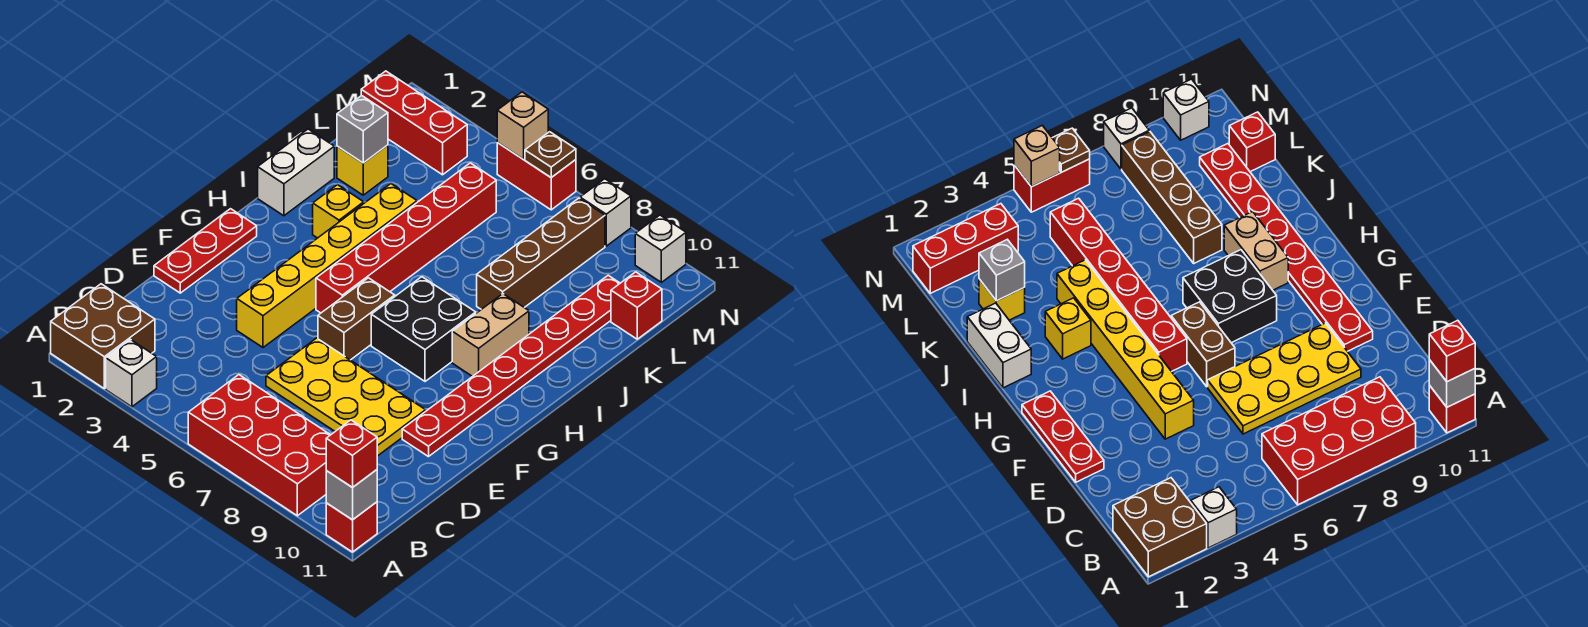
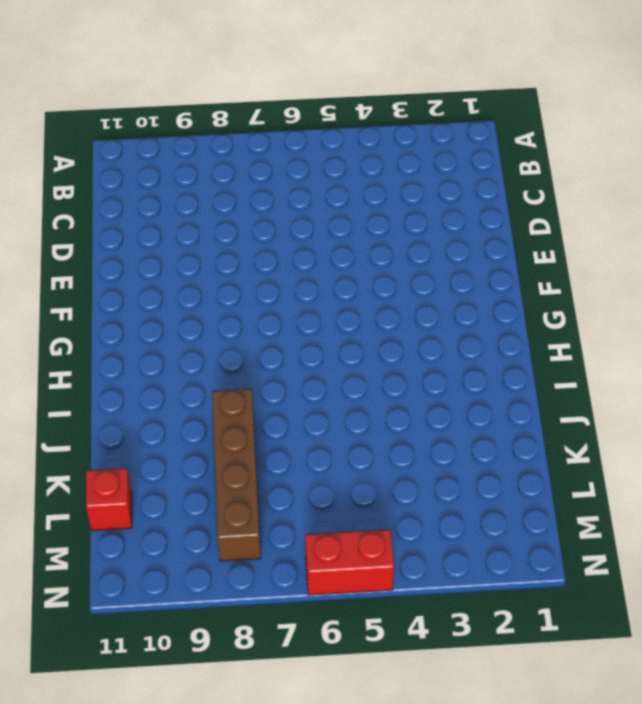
none -> brown brick A1:B2 level 1
none -> white brick A3 level 1
none -> red brick A6:B9 level 1

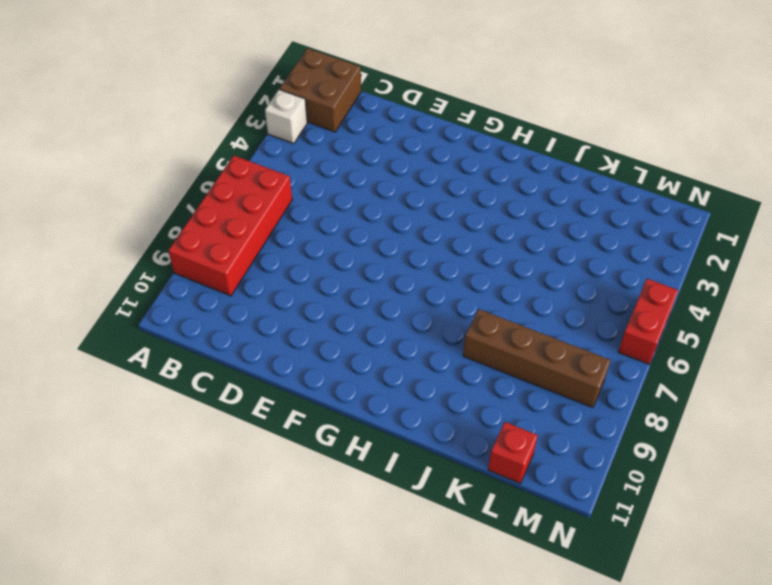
none -> red brick A11 level 1
none -> yellow plate D6:E9 level 1
none -> red plate E1:G1 level 1

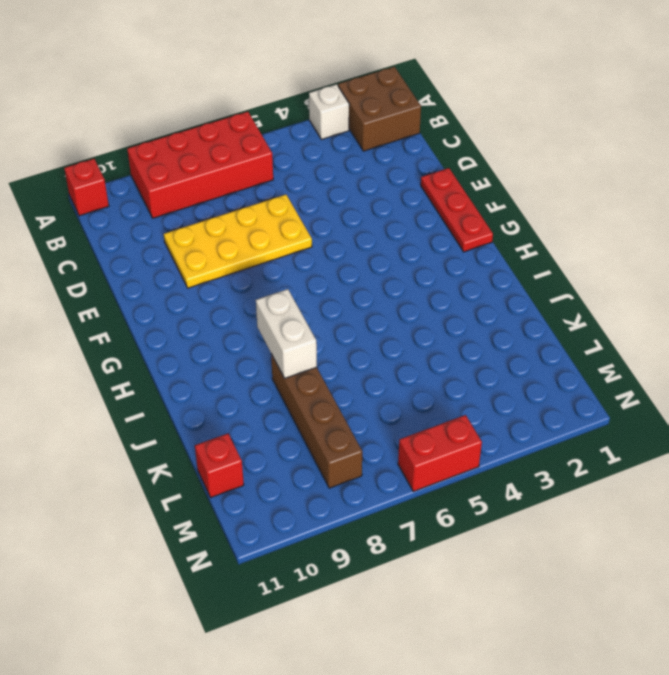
white brick I8:J8 level 2 -> white brick I1:J1 level 1
none -> yellow brick E4:J4 level 1
none -> red plate E10:L10 level 1
none -> brown brick F6:G6 level 1

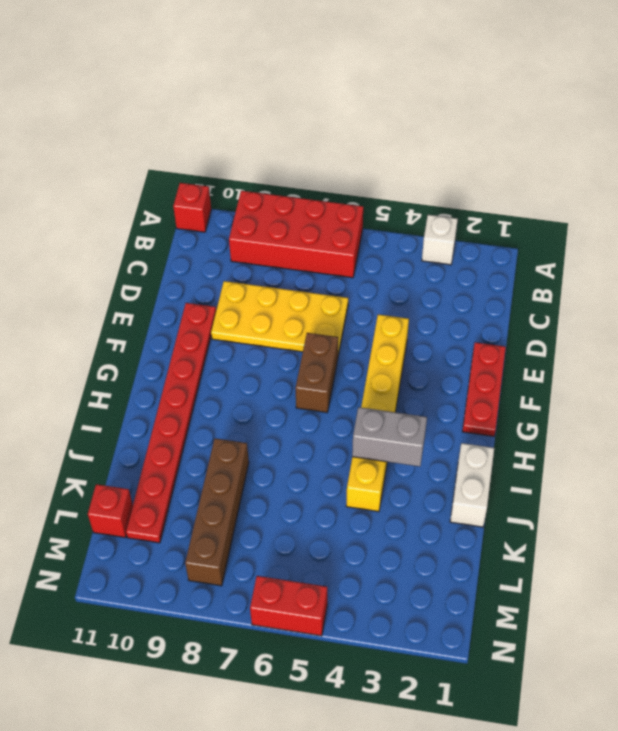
grey brick I3:I4 level 2 -> none
none -> brown brick A1:B2 level 1
none -> red brick G5:L5 level 1
none -> black brick G7:H8 level 1

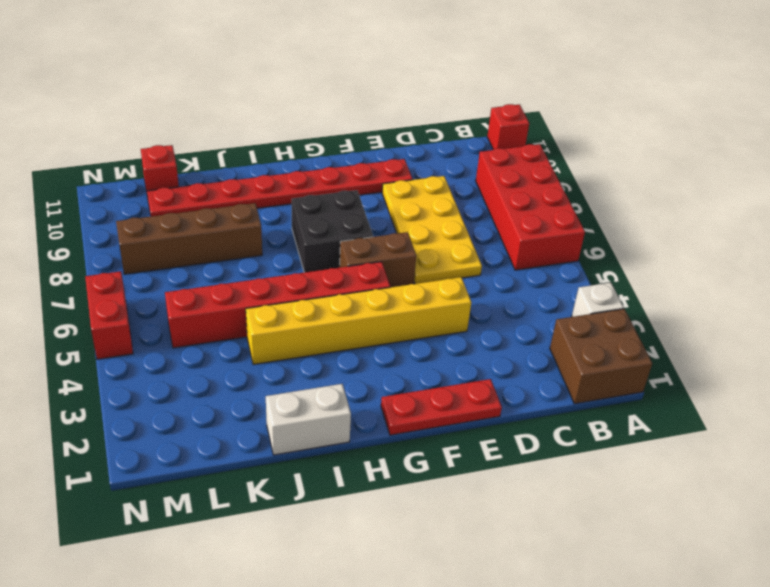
none -> tan brick H9:I9 level 1
none -> yellow brick I3 level 1
none -> yellow brick K2 level 1

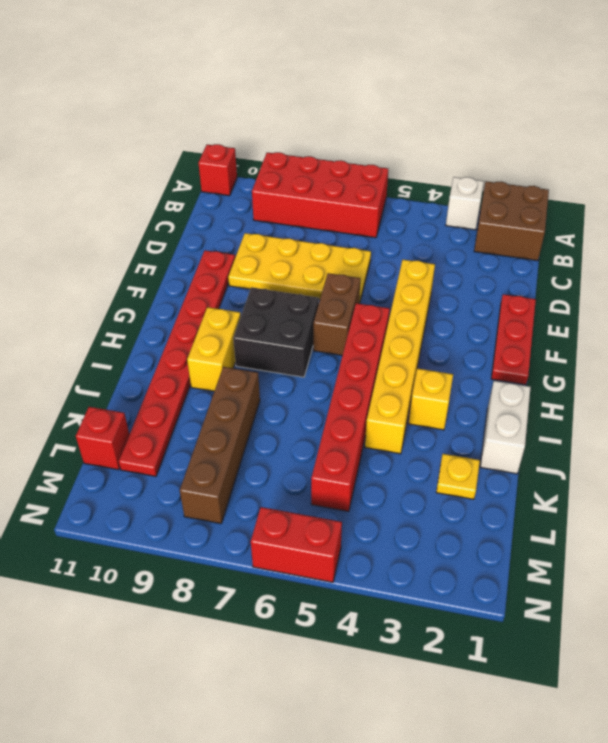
yellow brick H9:I9 level 1 -> tan brick H9:I9 level 1
yellow plate K2 level 1 -> yellow brick K2 level 1
none -> red brick M1:M3 level 1
none -> white brick N8 level 1
none -> white brick N10 level 1

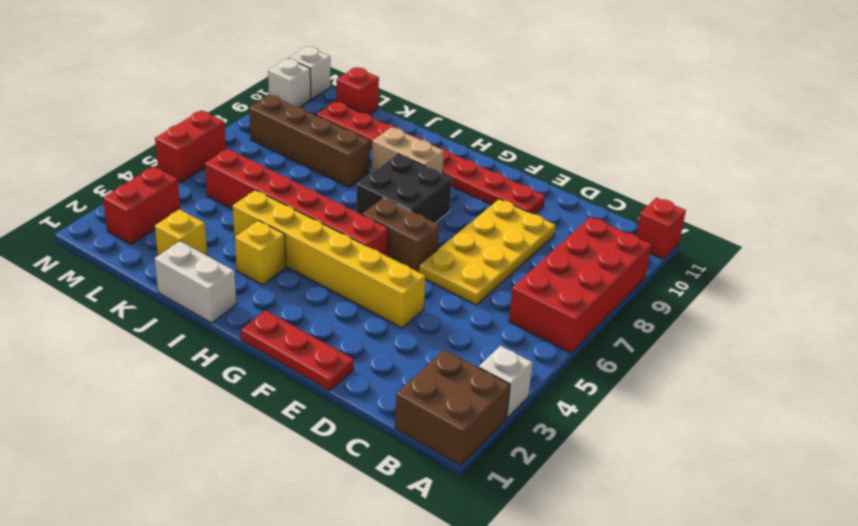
red brick M2:M3 level 1 -> red brick M1:M3 level 1
white brick N11 level 1 -> white brick N8 level 1
none -> grey brick A11 level 2
none -> grey brick K2 level 2
none -> tan brick N5 level 2

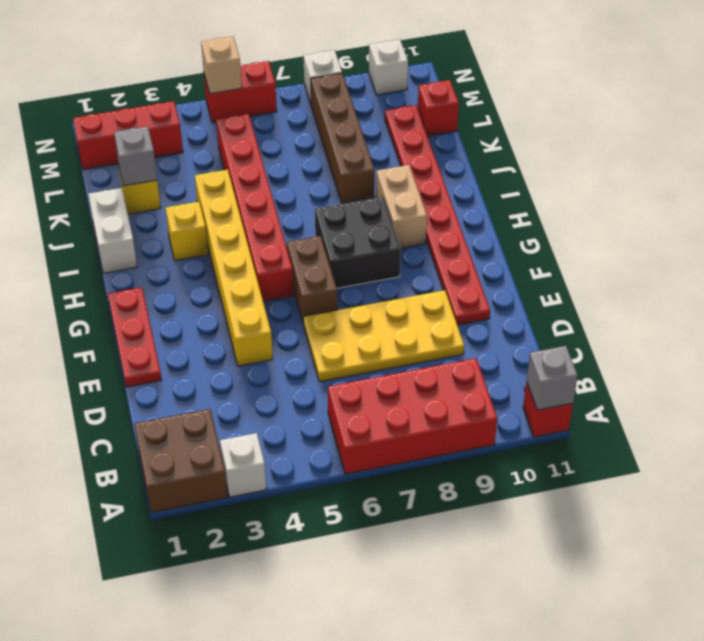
none -> brown plate N6 level 2
none -> red brick A11 level 3

